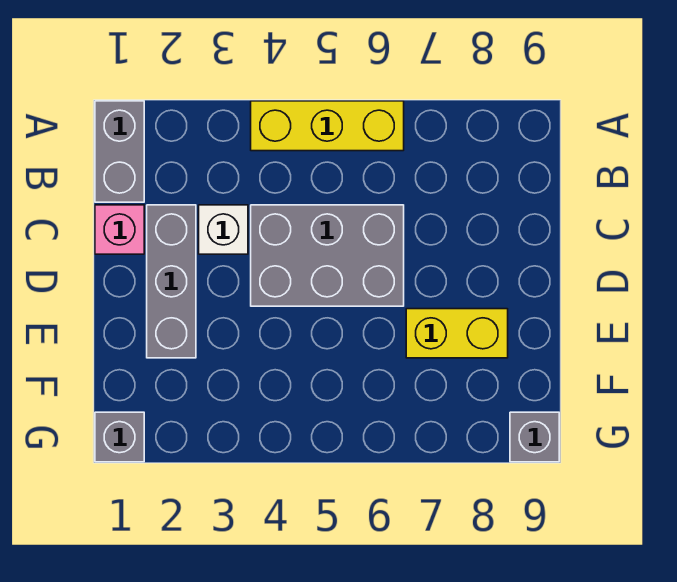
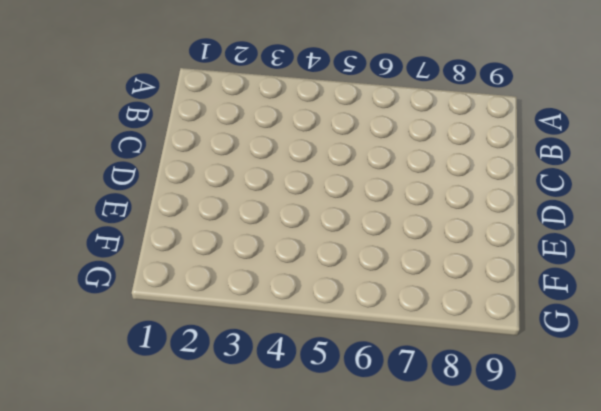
none -> grey brick A1:B1 level 1
none -> yellow brick A4:A6 level 1

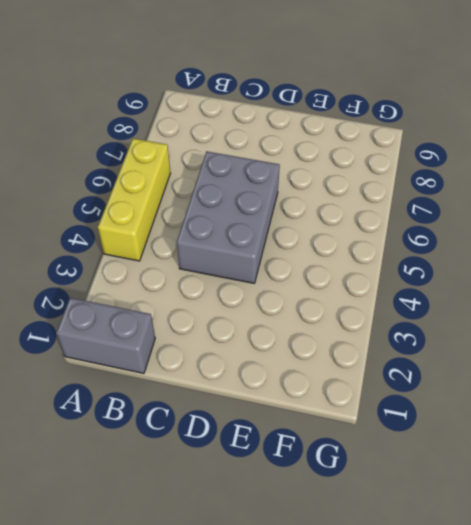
none -> pink brick C1 level 1
none -> grey brick C2:E2 level 1

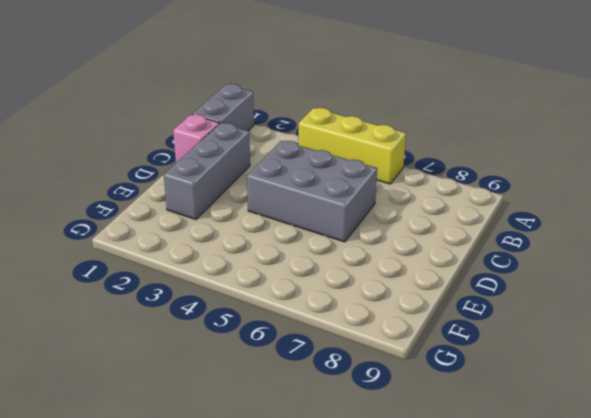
none -> white brick C3 level 1
none -> yellow brick E7:E8 level 1

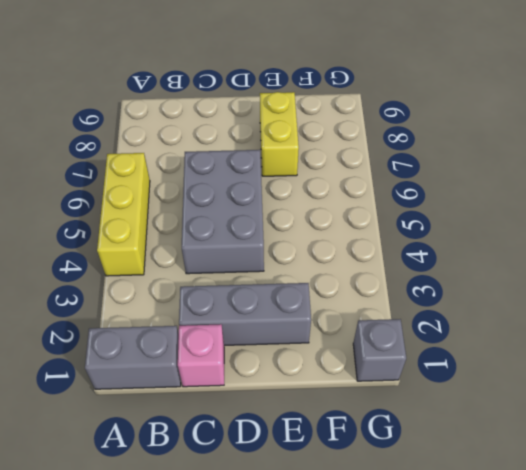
none -> white brick C3 level 1
none -> grey brick G9 level 1

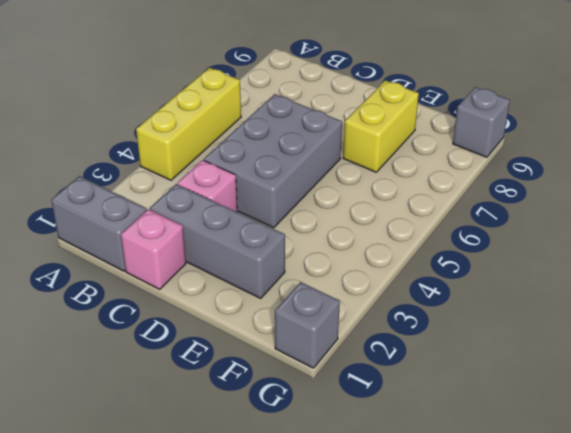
pink brick C3 level 1 -> white brick C3 level 1

